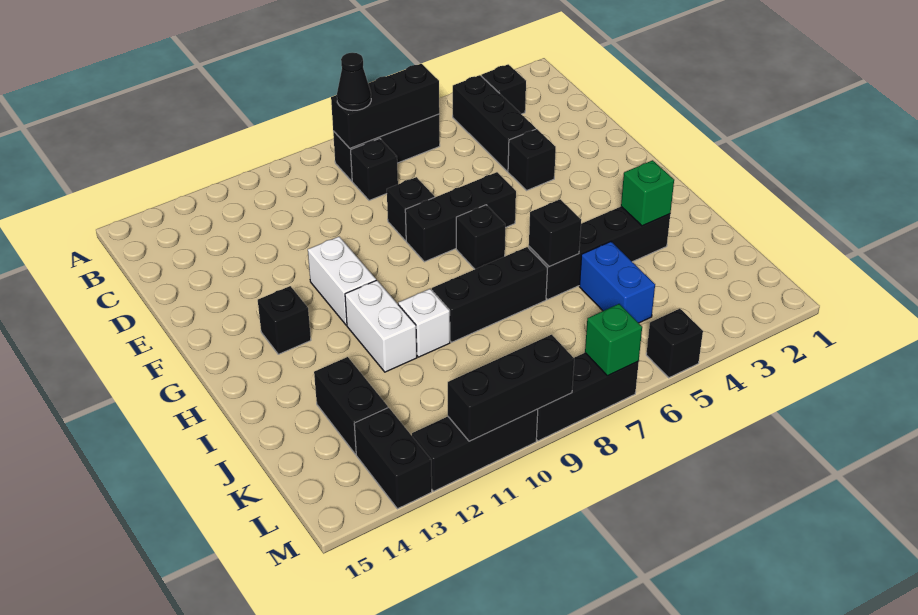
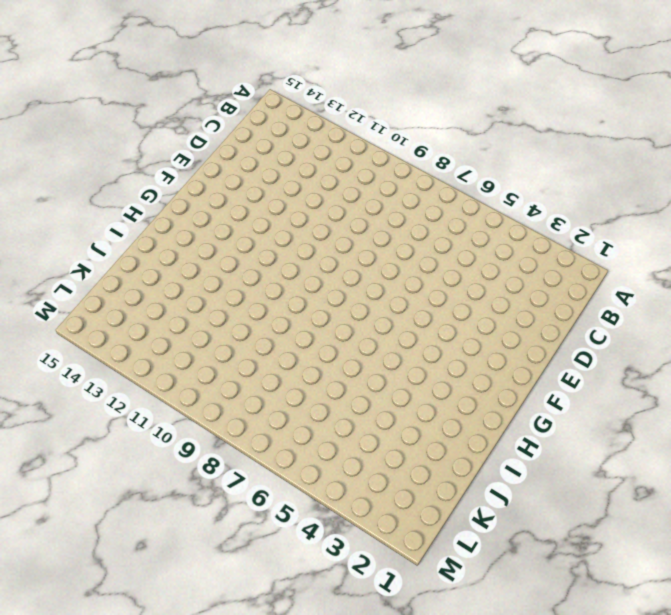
none -> black brick B3 level 1
none -> black brick B4:D4 level 1
none -> black brick B6:B8 level 1

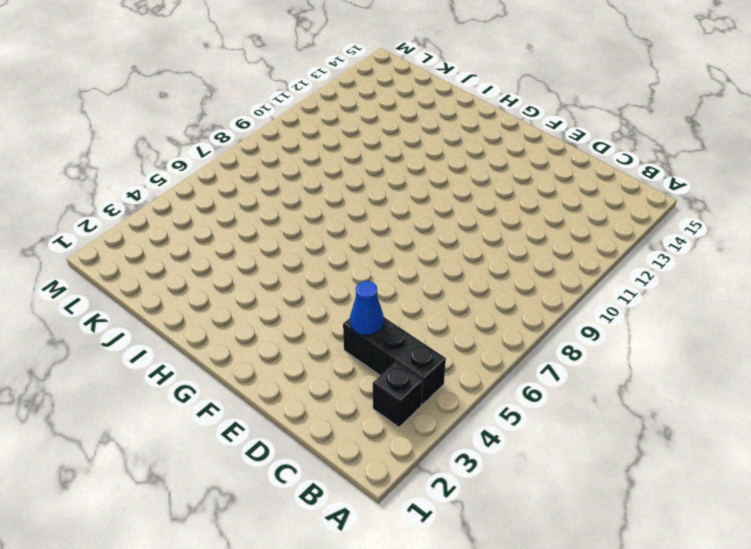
blue cone D4 level 2 -> none
none -> black brick B6:B8 level 1
none -> black brick C8 level 1
none -> black brick E4 level 1

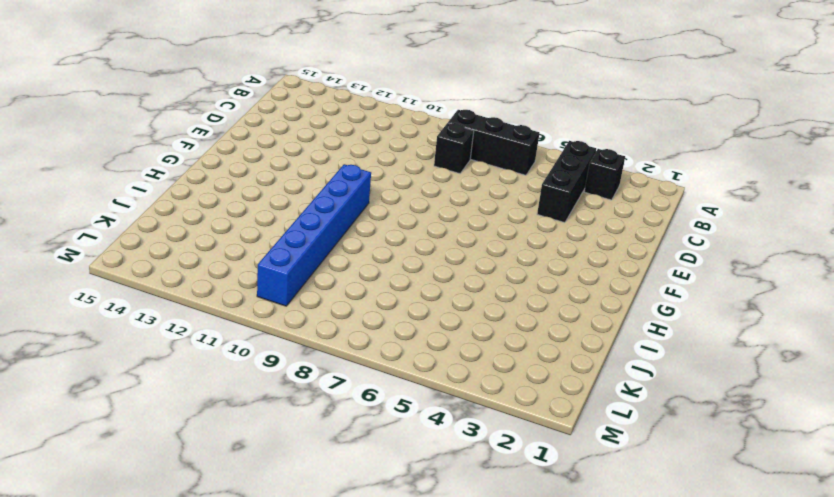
blue brick G10:L10 level 1 -> white brick I10 level 1
none -> black brick E4 level 1
none -> black brick E8 level 1
none -> black brick F6:F8 level 1

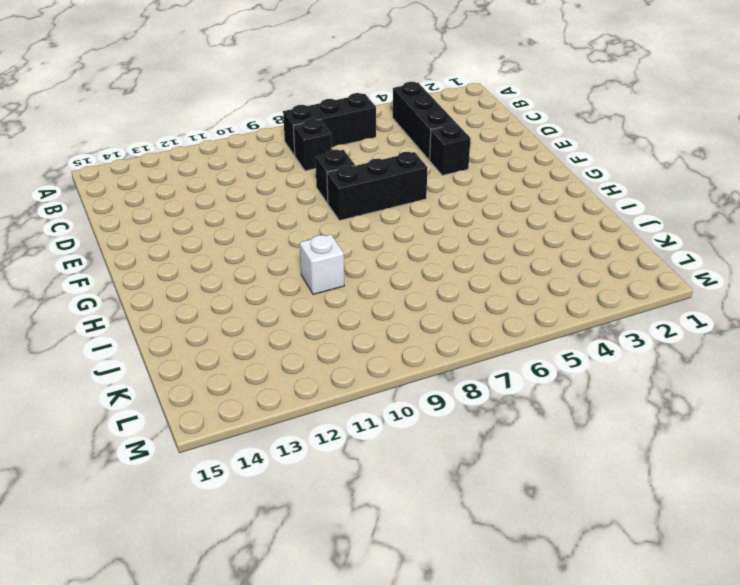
none -> black brick B3 level 1
none -> white brick F11:G11 level 1
none -> black brick G7 level 1

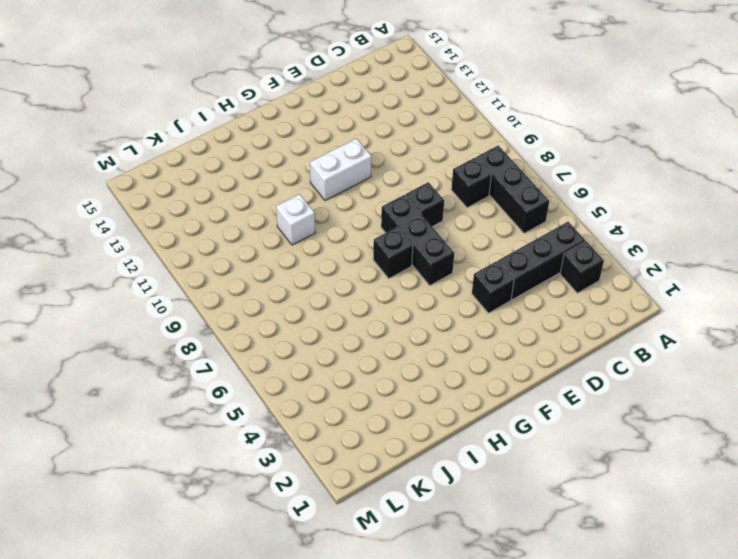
none -> black brick G13 level 1
none -> white brick H11:I11 level 1
none -> black brick I3:I6 level 1

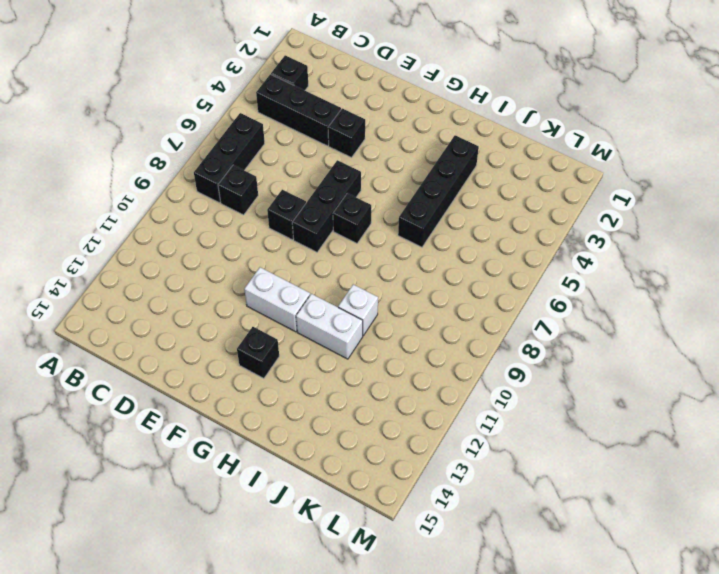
none -> black brick I7:I9 level 1
none -> blue brick J5:K5 level 1
none -> black brick J13:K13 level 1

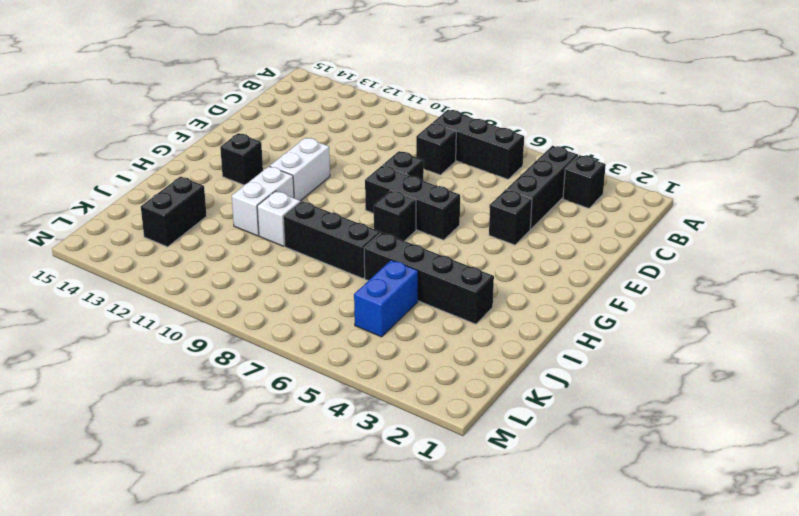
none -> black brick L13:M13 level 1
none -> black brick M5 level 1
none -> black brick M7:M9 level 1

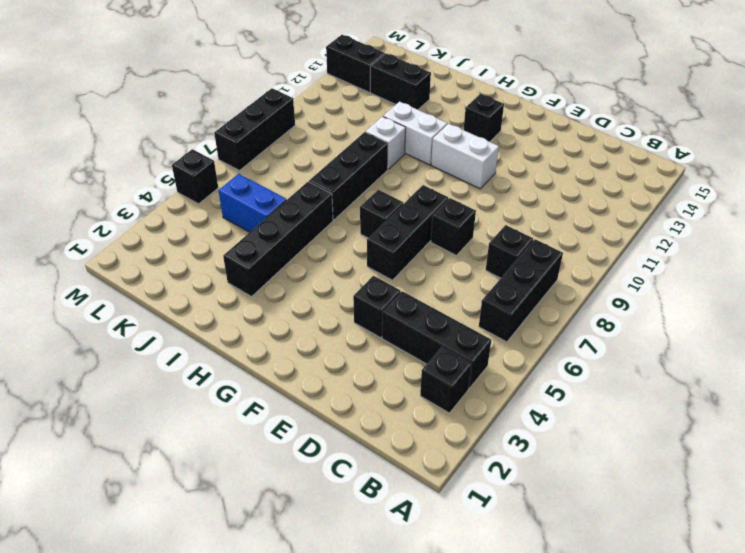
none -> black brick M10:M12 level 1
none -> black brick B6:B8 level 2
none -> green brick I3 level 2

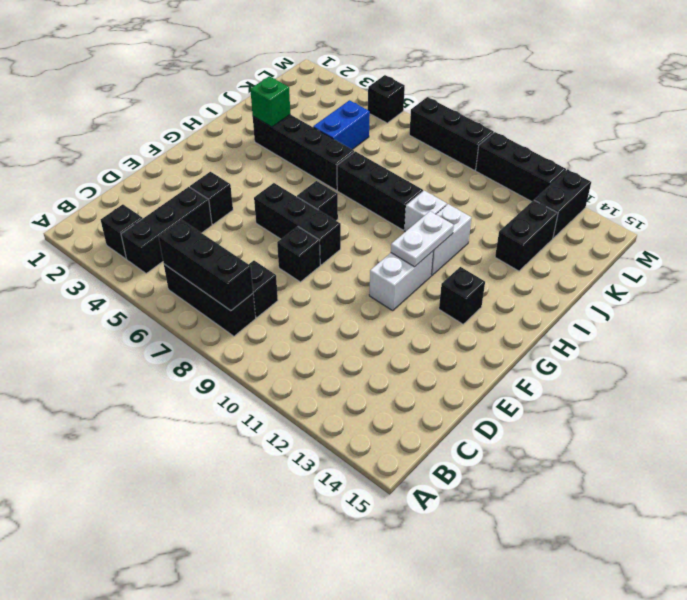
white plate G11:H11 level 2 -> none
none -> black brick I6 level 2
none -> green brick M7 level 2
none -> black brick M9:M11 level 2

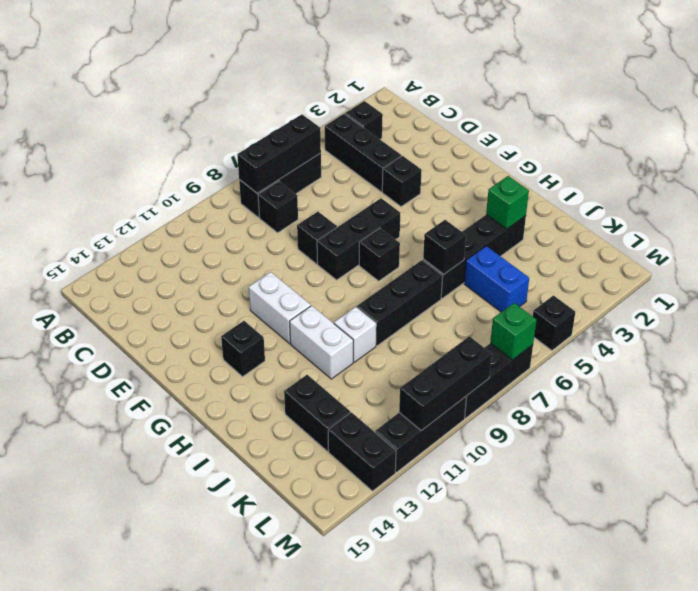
none -> black cone B8 level 3

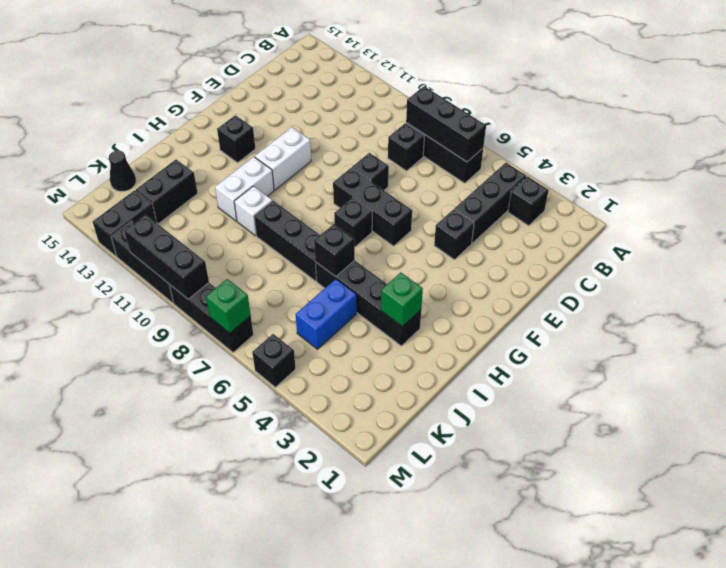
black cone K15 level 1 -> black cone B8 level 3

